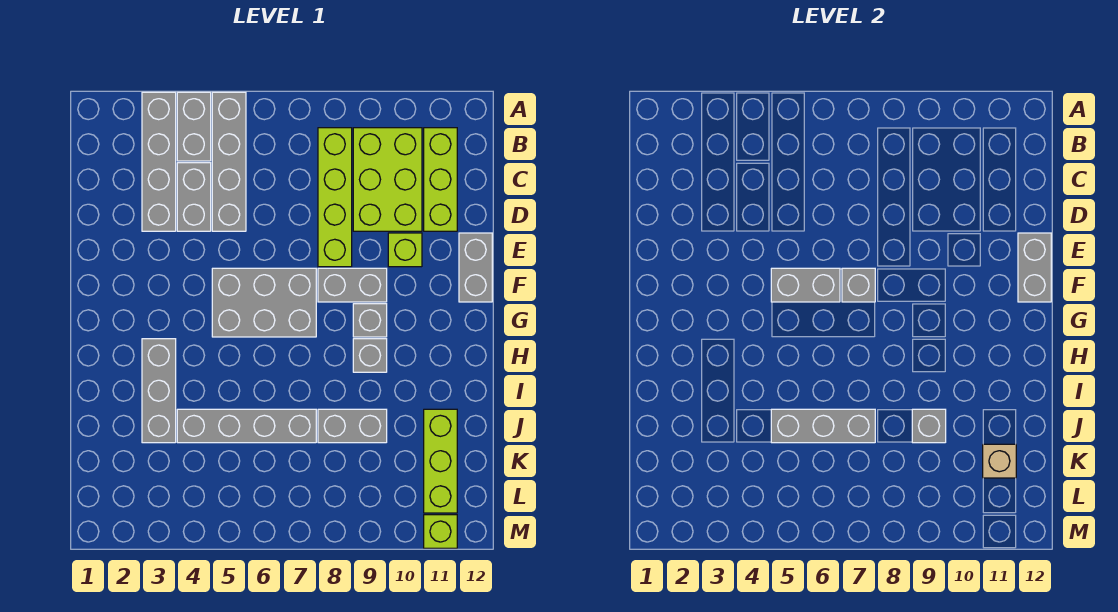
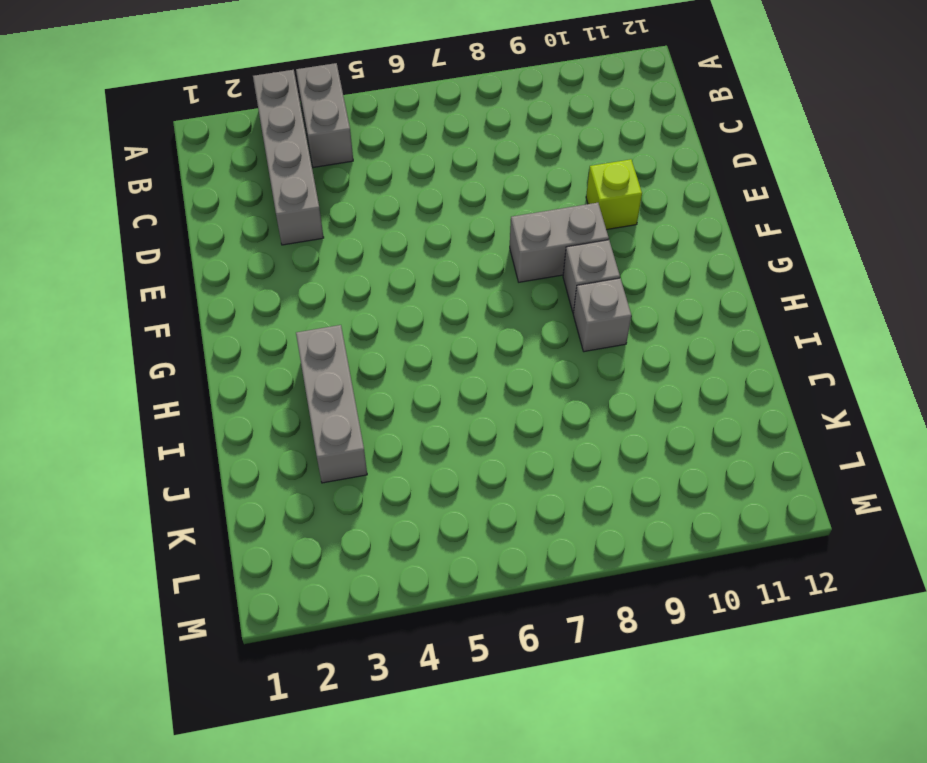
none -> grey brick A5:D5 level 1
none -> lime brick B8:E8 level 1
none -> lime brick B9:D10 level 1

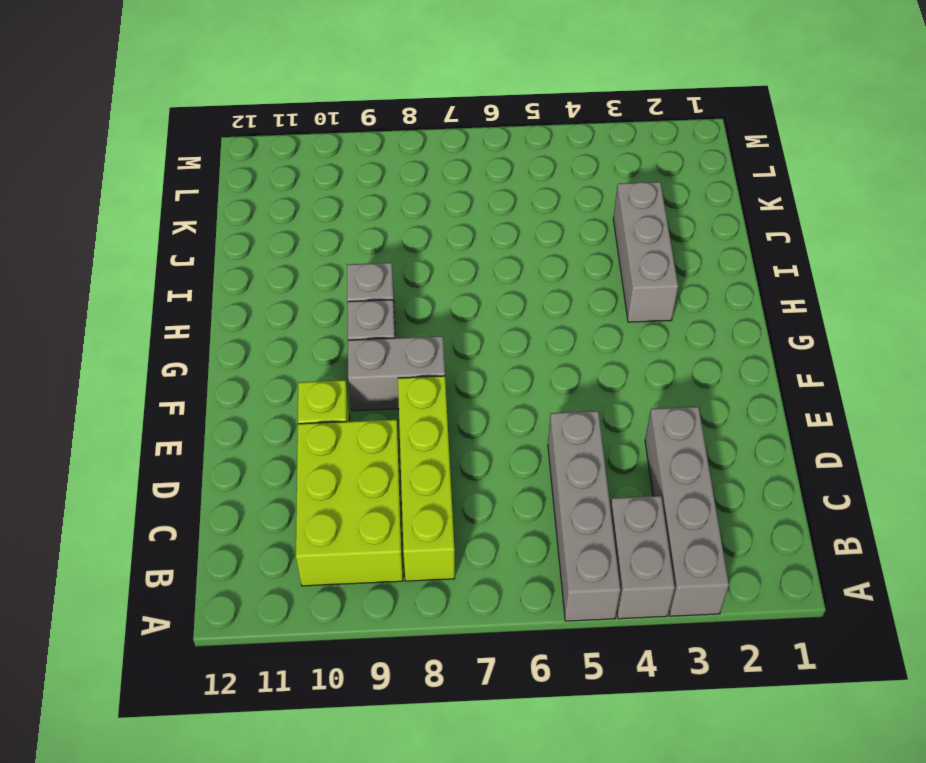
none -> lime brick B11:D11 level 1
none -> grey brick C4:D4 level 1
none -> grey brick E12:F12 level 1

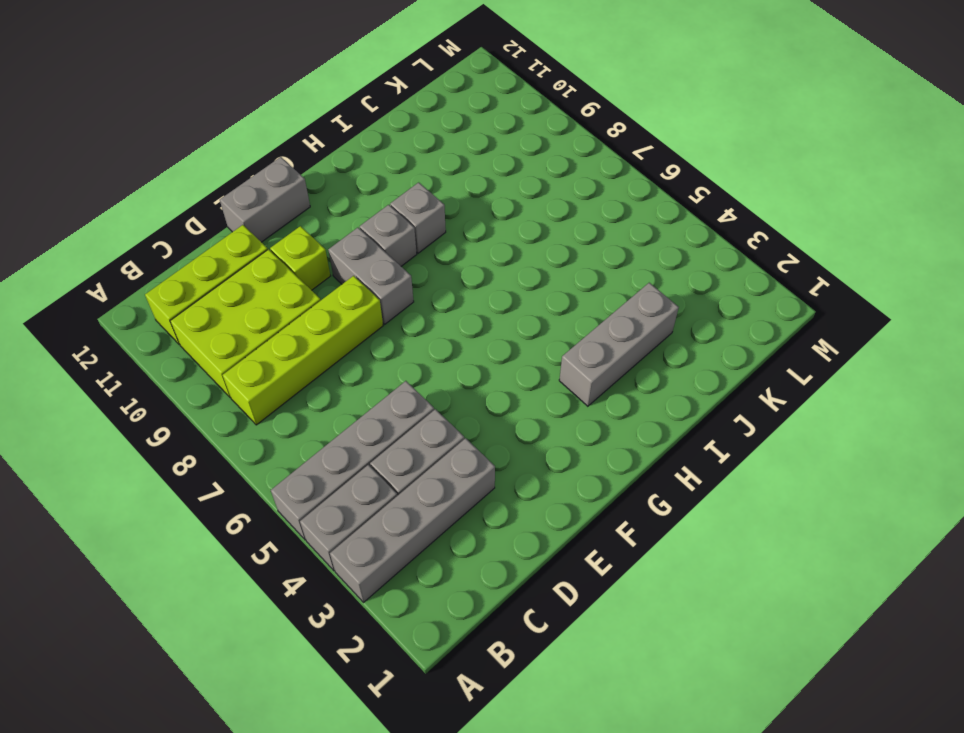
none -> grey brick F5:G7 level 1
none -> grey brick J4:J7 level 1
none -> grey brick J8:J9 level 1

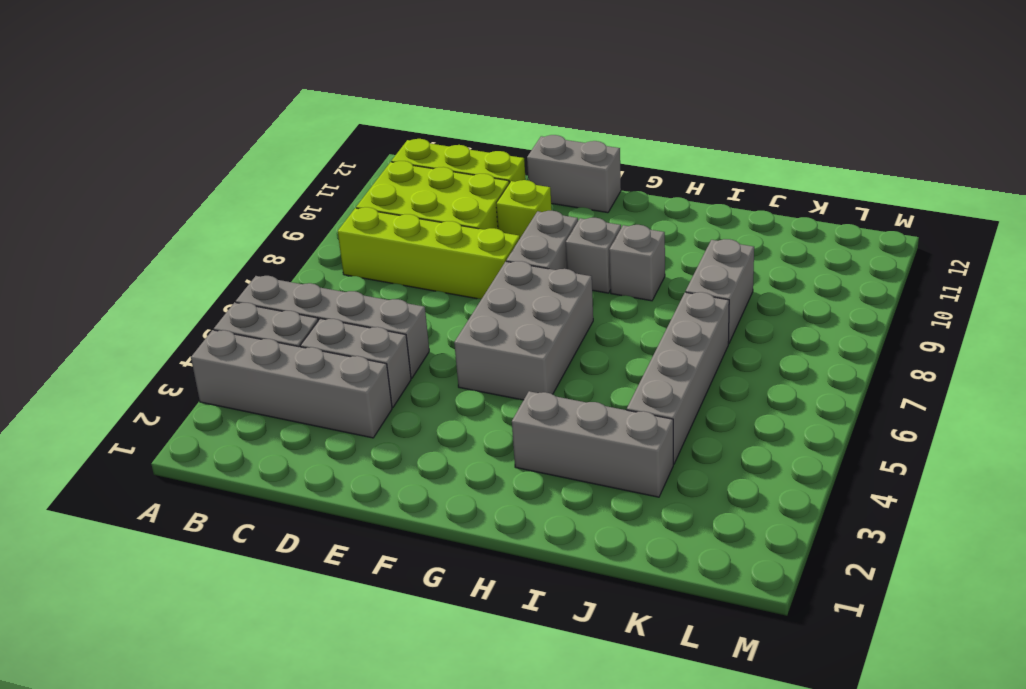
none -> lime brick J11:L11 level 1
none -> lime brick M11 level 1
none -> grey brick E12:F12 level 2

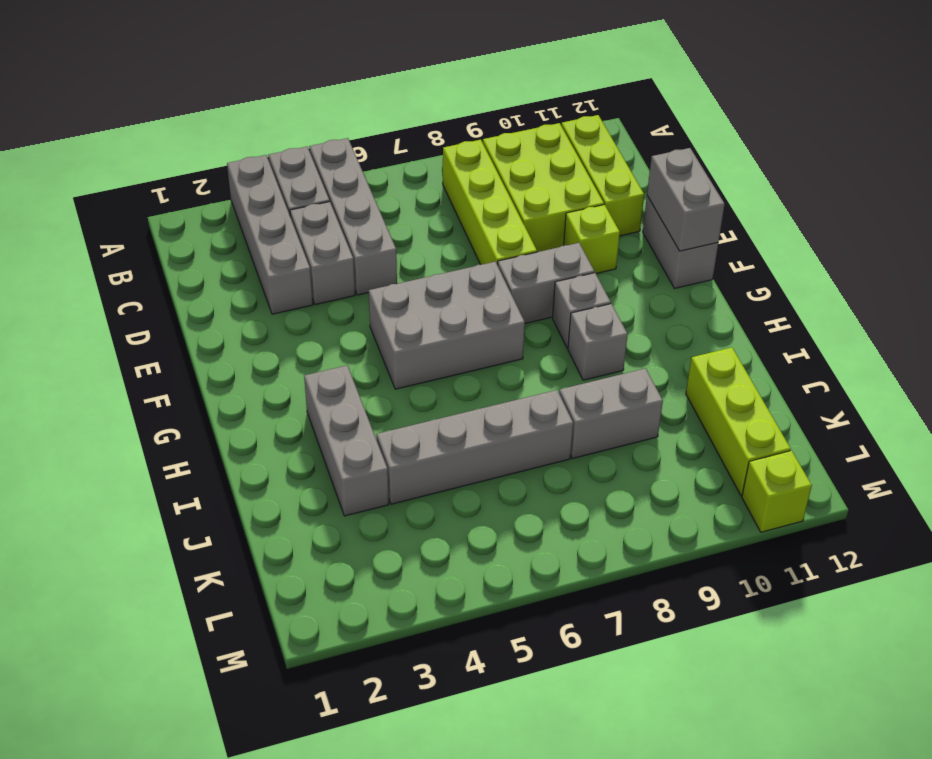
none -> grey brick F5:F6 level 2
none -> grey brick F7 level 2
none -> grey brick J5:J7 level 2

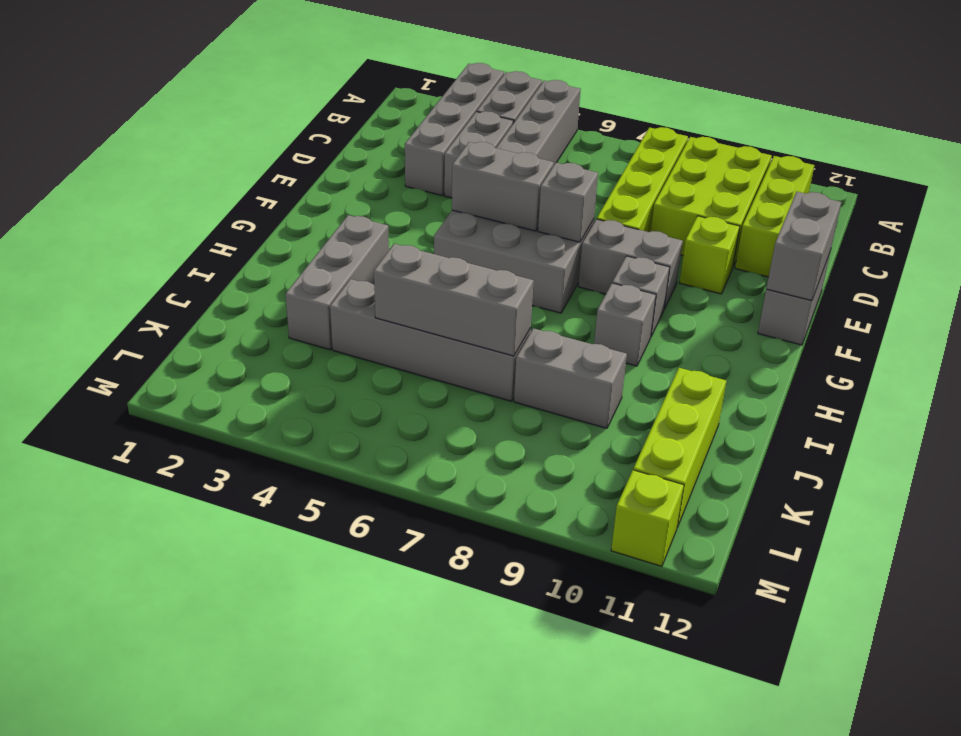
none -> grey brick J9 level 2
none -> tan brick K11 level 2

